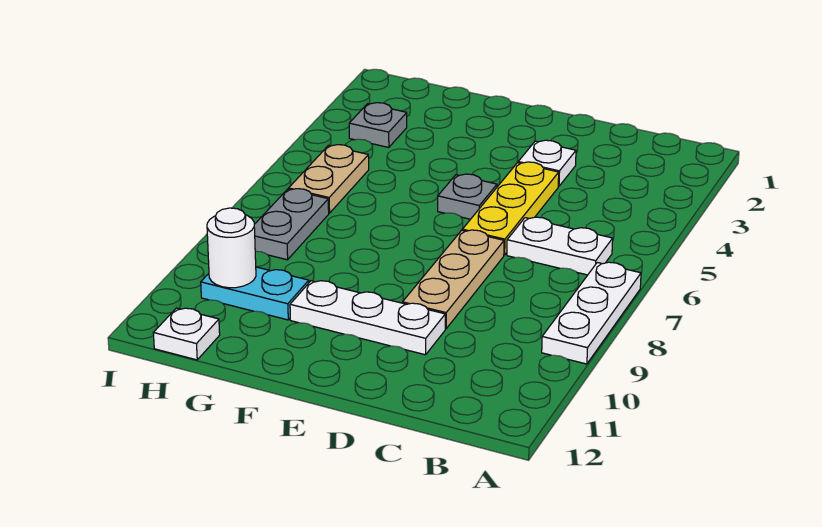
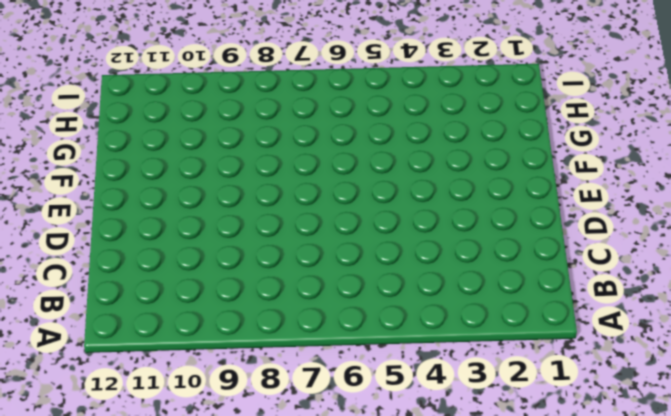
none -> white plate A7:A9 level 1
none -> white plate B6:C6 level 1
none -> white plate D3 level 1

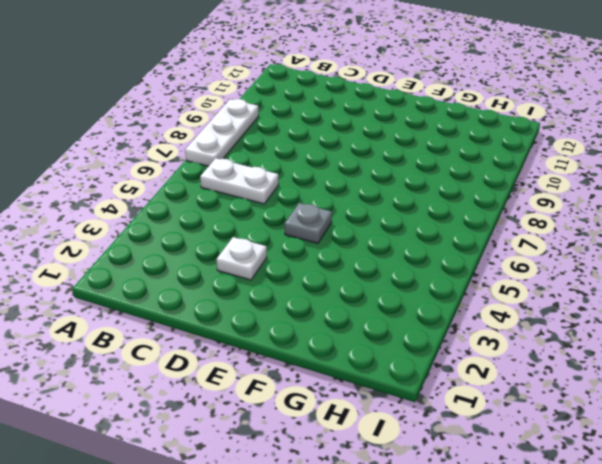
none -> yellow plate D4:D6 level 1
none -> tan plate D7:D9 level 1
none -> white plate D10:F10 level 1

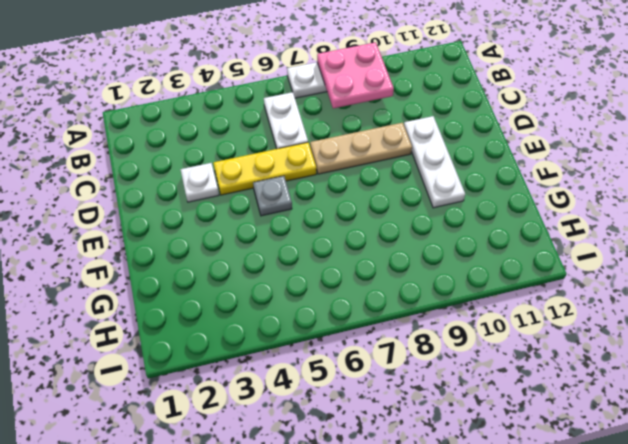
pink plate A8:B9 level 2 -> none
none -> cyan plate G10:H10 level 1
none -> grey plate H3 level 1
none -> tan plate H5:H6 level 1

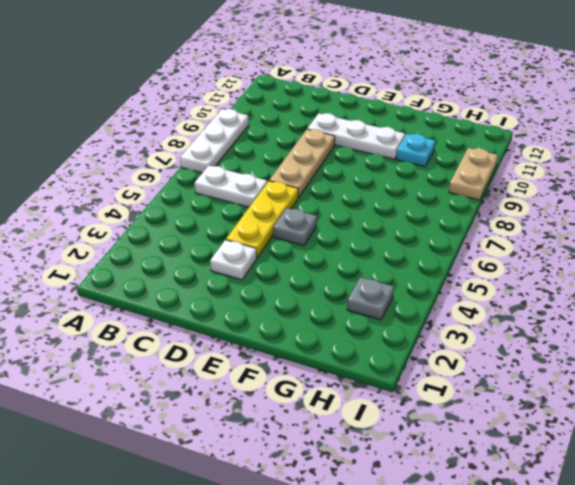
cyan plate G10 level 1 -> cyan plate G10:H10 level 1
tan plate I9:I10 level 1 -> tan plate H5:H6 level 1
none -> grey plate H7:H8 level 1
none -> white plate H12 level 1
none -> white round brick H10 level 2

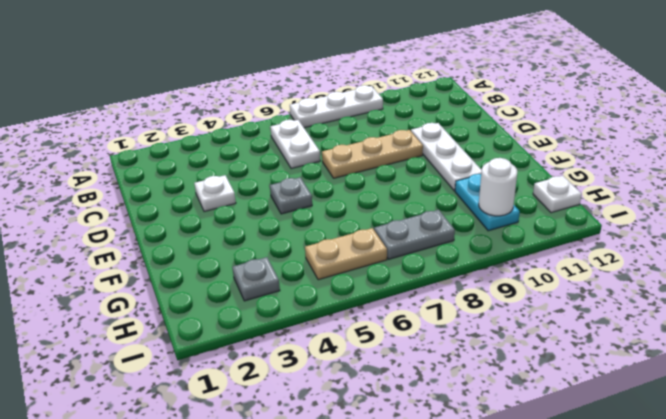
none -> yellow plate D4:D6 level 1

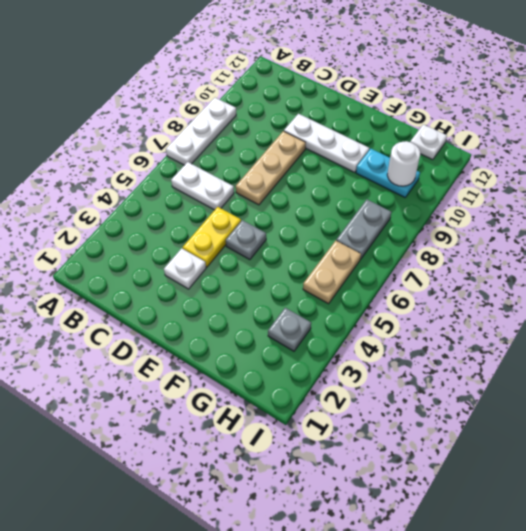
yellow plate D4:D5 level 1 -> yellow plate D4:D6 level 1

